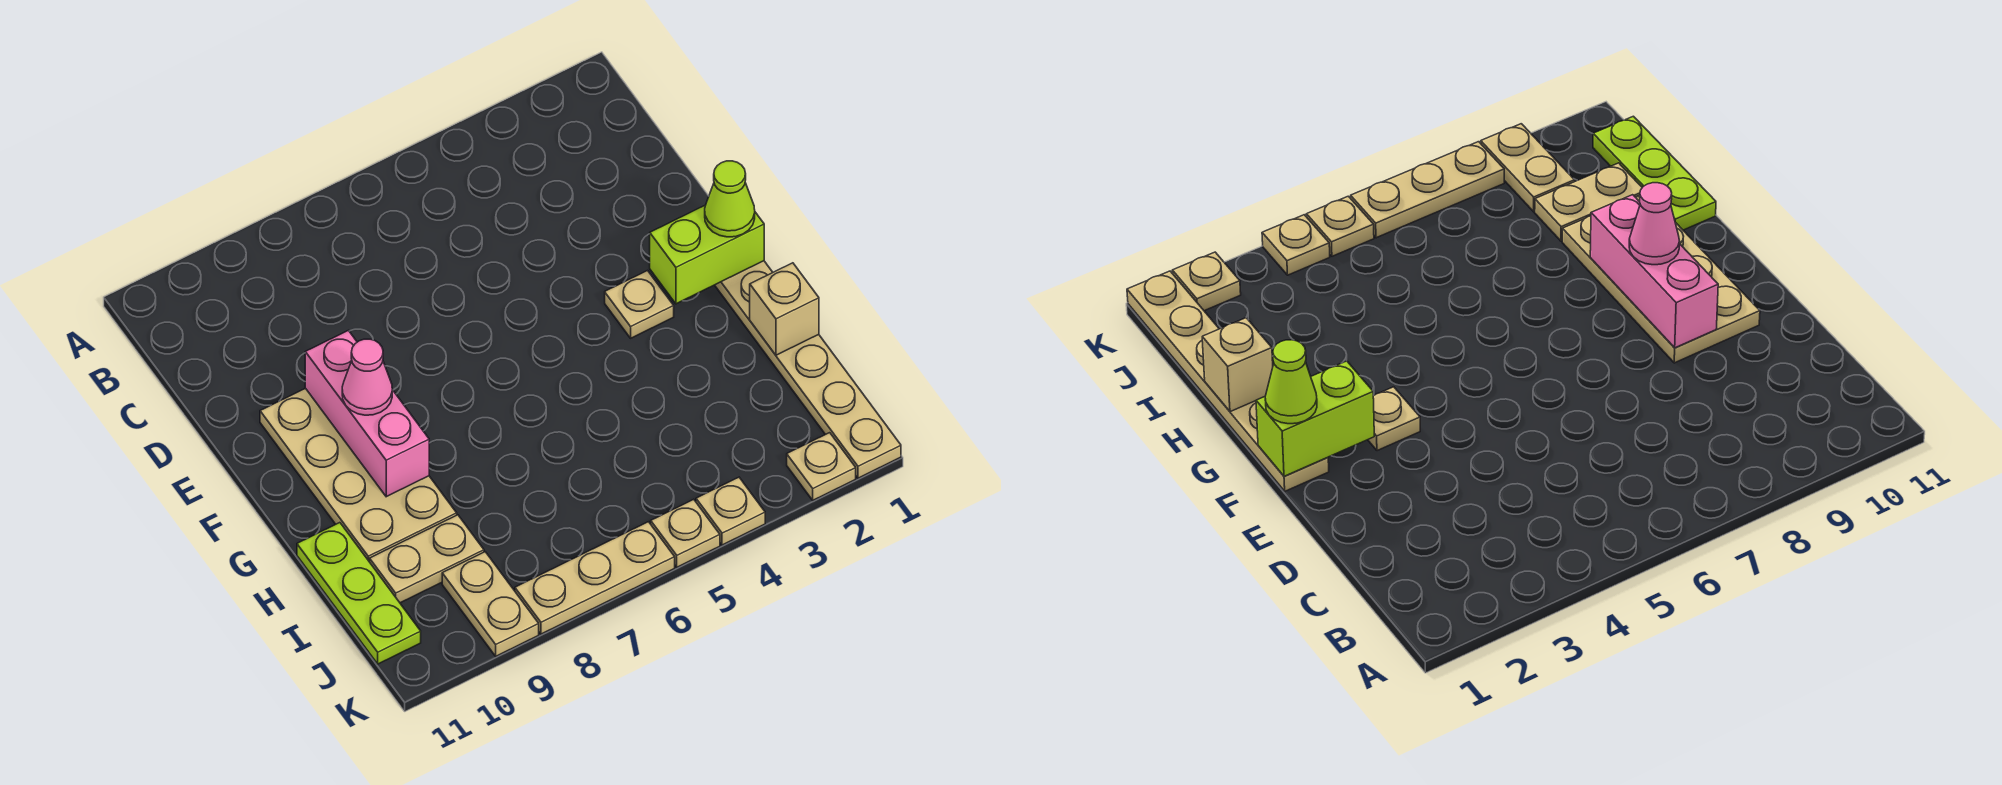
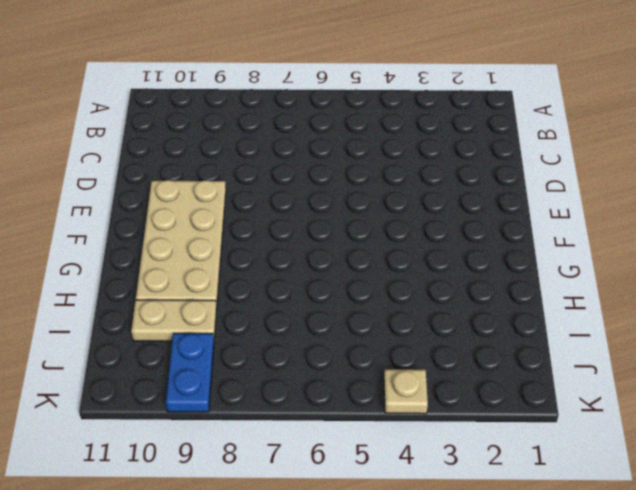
blue plate J9:K9 level 1 -> tan plate J9:K9 level 1
none -> tan plate F1:K1 level 1
none -> tan plate F3 level 1
none -> lime plate H11:J11 level 1

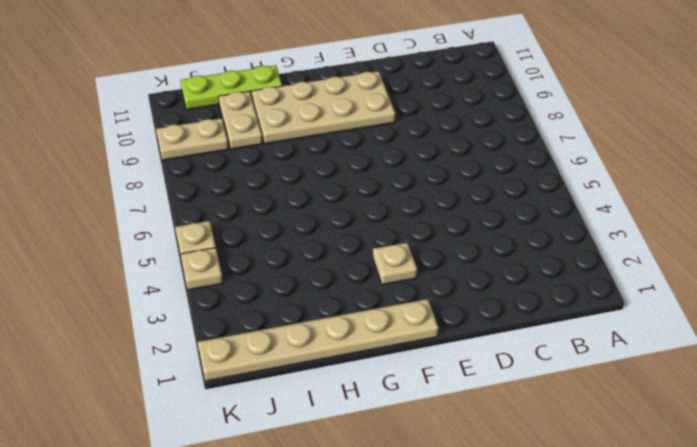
none -> tan plate K2 level 1
none -> tan plate K6:K8 level 1
none -> pink brick E9:G9 level 2

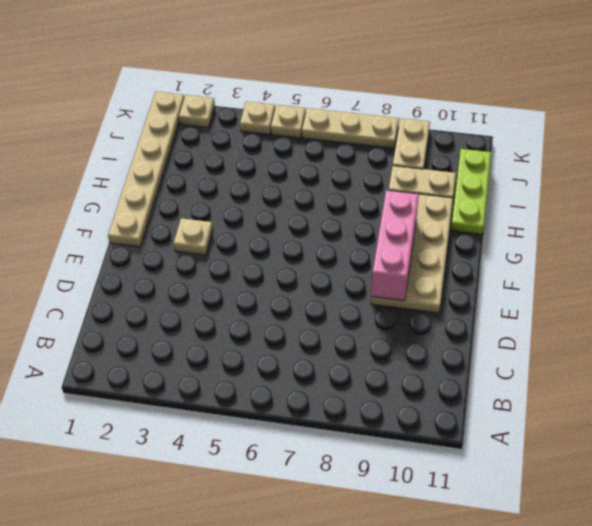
none -> lime brick F1:F2 level 2
none -> tan brick H1 level 2
none -> lime cone F1 level 3

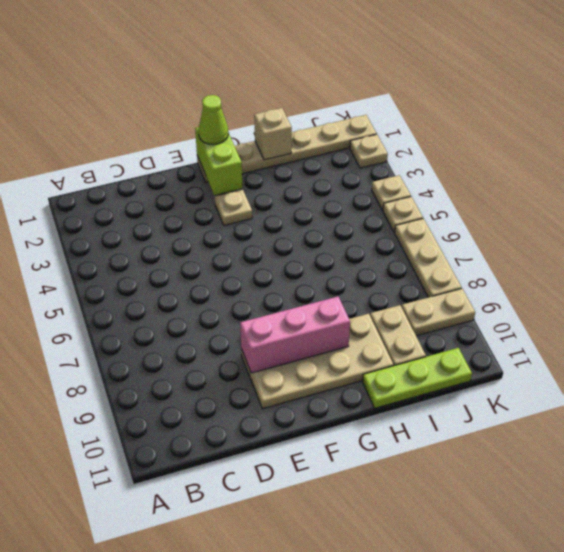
none -> pink cone F9 level 3

